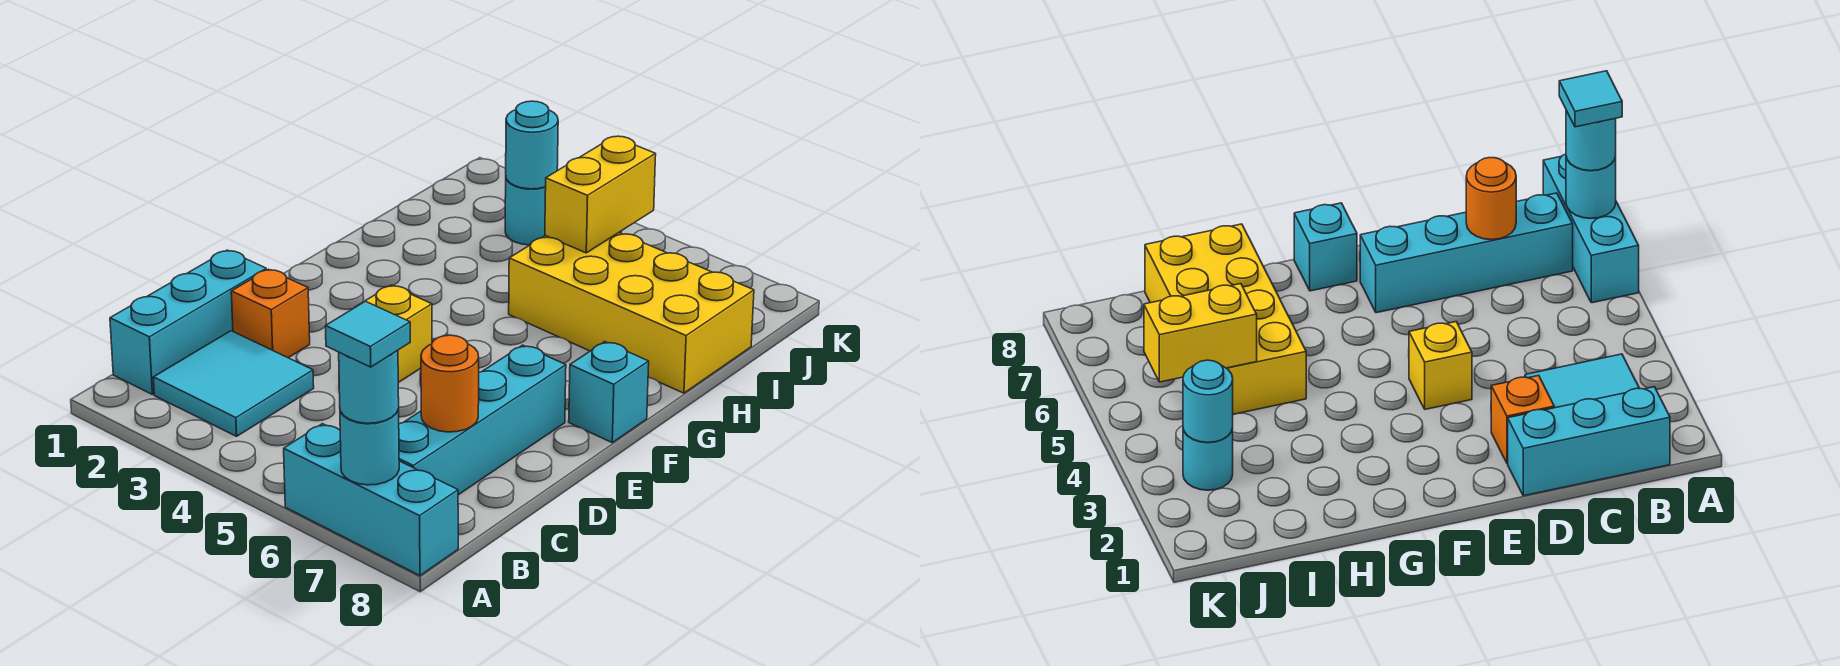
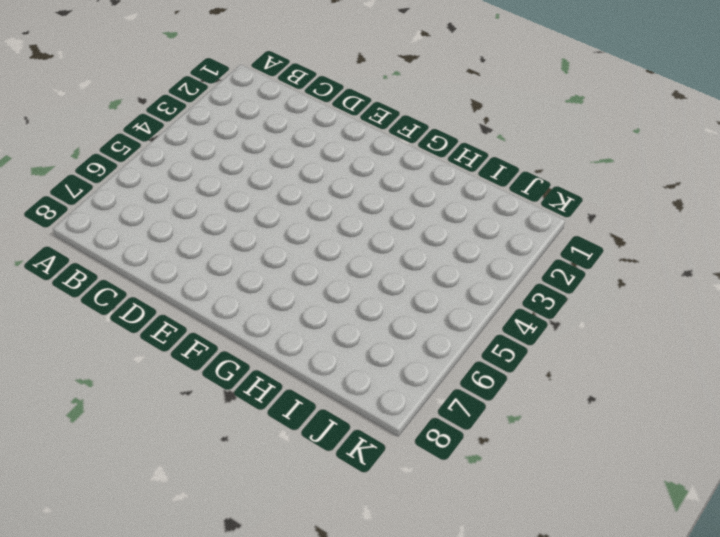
none -> cyan brick A6:A8 level 1
none -> cyan brick B1:D1 level 1
none -> cyan tile B2:C3 level 1

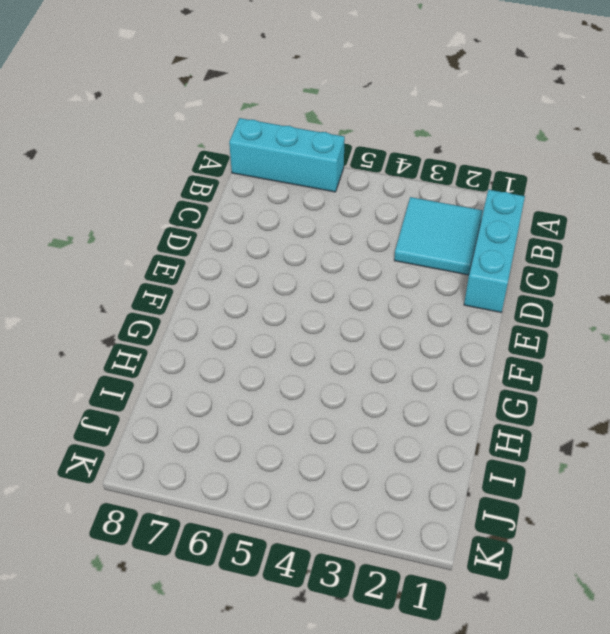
none -> cyan brick B7:E7 level 1
none -> orange brick D2 level 1
none -> yellow brick E4 level 1

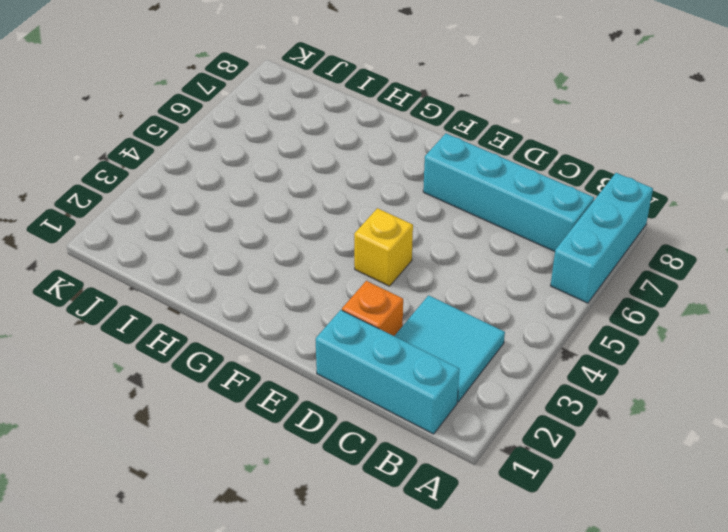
none -> cyan brick F8 level 1
none -> yellow brick H5:I8 level 1
none -> cyan round brick J3 level 1

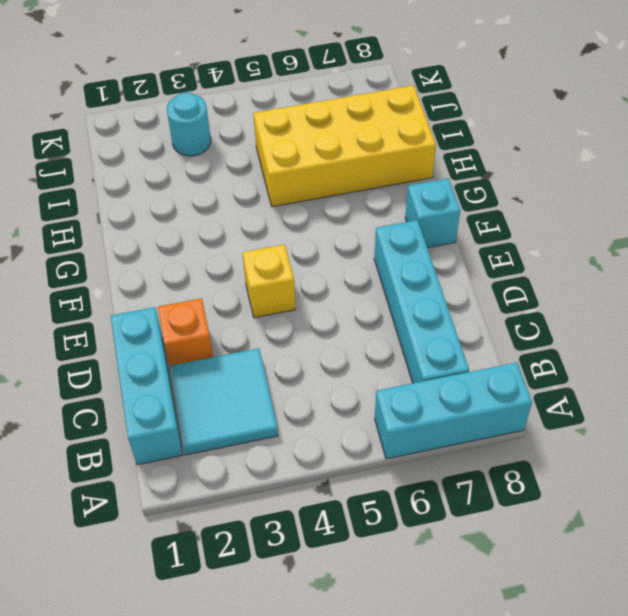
none -> cyan round brick A7 level 2
none -> orange round brick C7 level 2
none -> yellow brick I5:J5 level 2

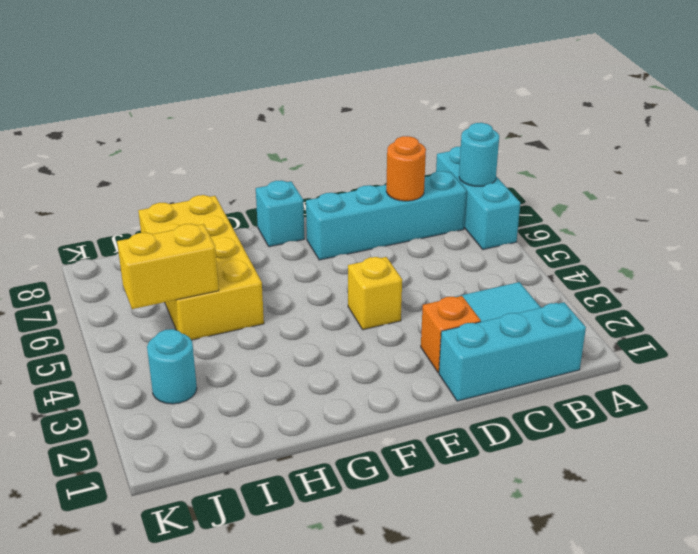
none -> cyan round brick J3 level 2
none -> cyan round brick A7 level 3
none -> cyan tile A7 level 4

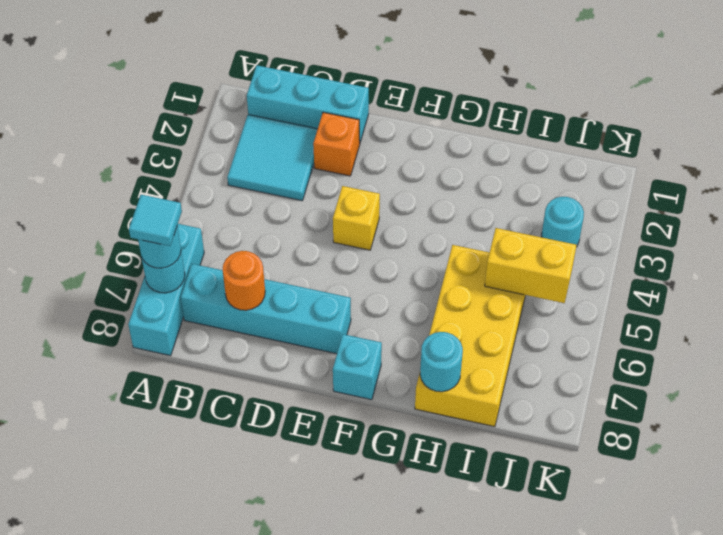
cyan round brick H8 level 2 -> cyan round brick J3 level 2

